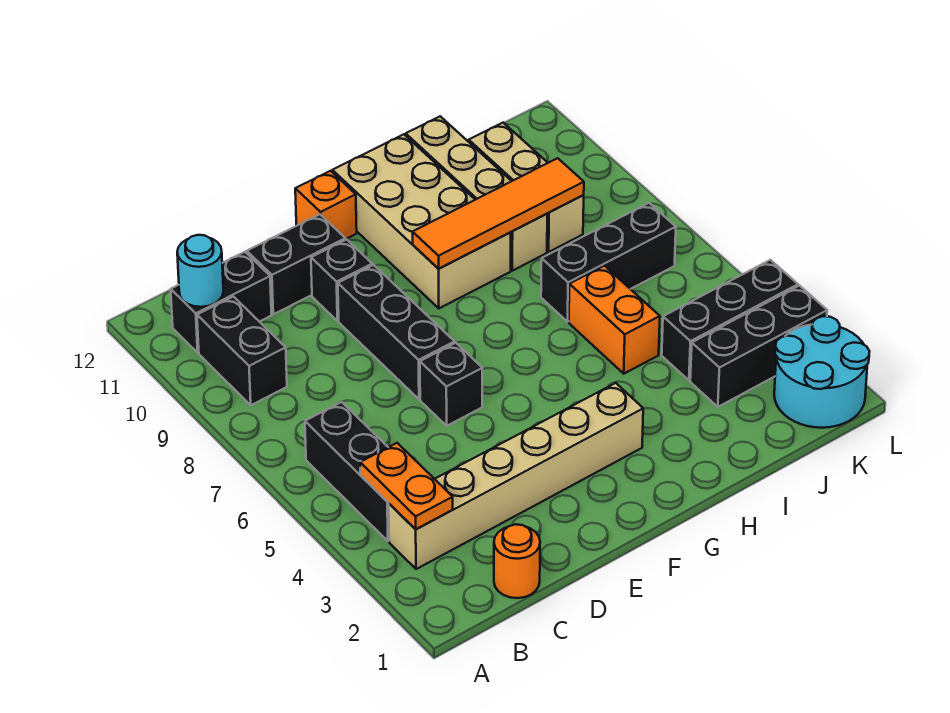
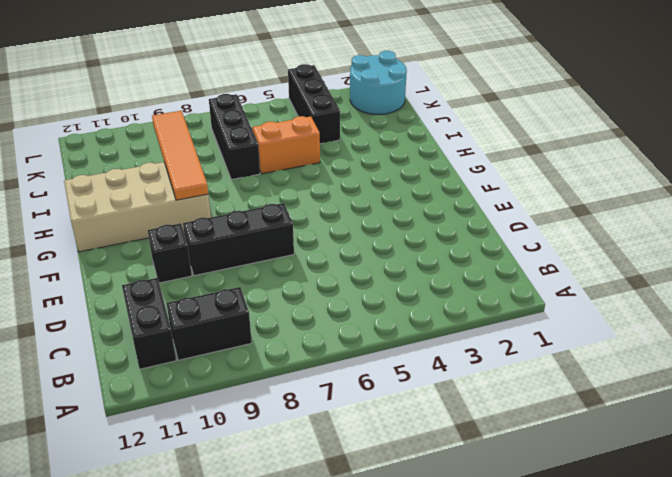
none -> tan brick B3:G3 level 1
none -> black brick B4:B6 level 1
none -> orange round brick C1 level 1

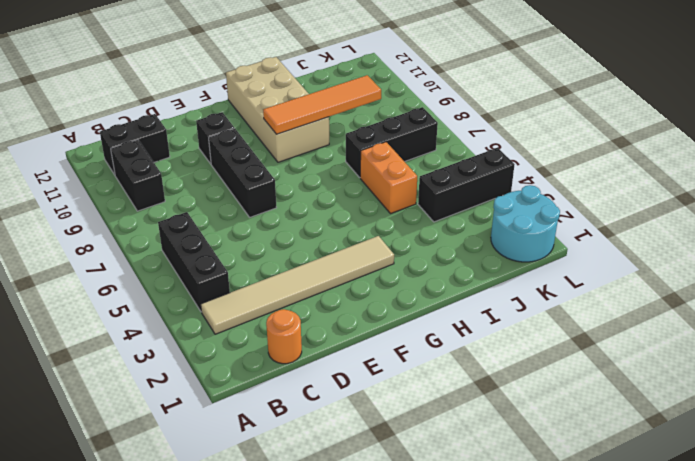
tan tile B3:G3 level 1 -> tan brick B3:G3 level 1
none -> black brick D11:E11 level 1
none -> black brick E6 level 1
none -> orange brick F12 level 1

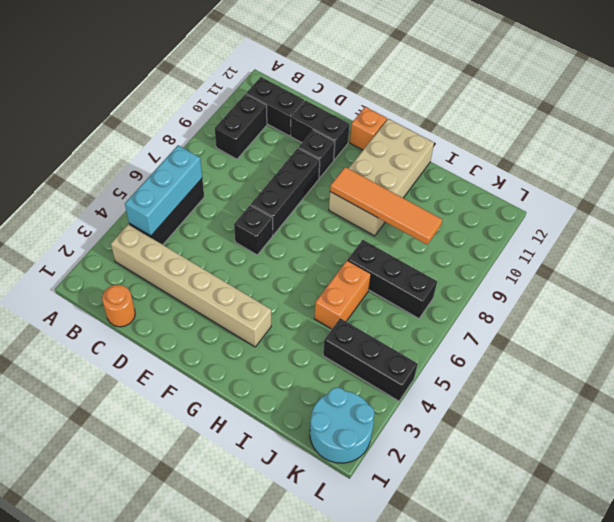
cyan brick B4:B6 level 2 -> orange plate B3:B4 level 2
none -> tan brick I9:I12 level 1
none -> black brick J3:L3 level 1
none -> tan brick J9:J11 level 1

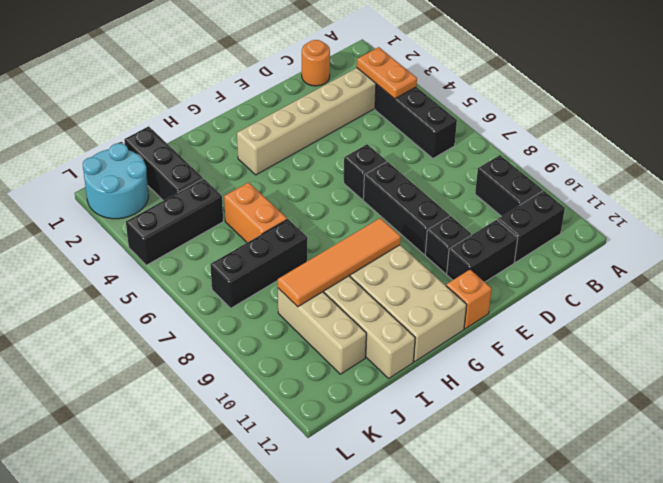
black brick J1:J3 level 1 -> black brick J3:L3 level 1
none -> cyan round brick B11 level 2

